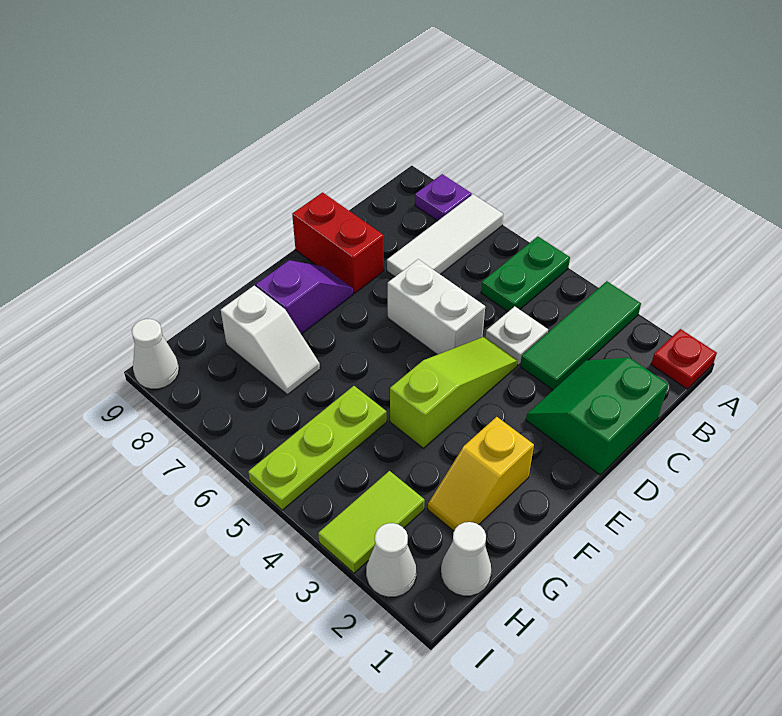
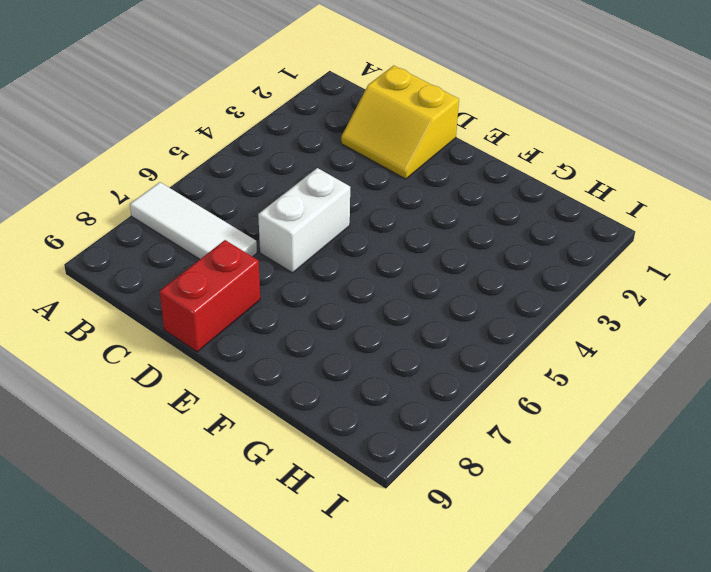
yellow slope C1:D2 level 1 top 1 -> green slope C1:D2 level 1 top 1
none -> red plate A1 level 1
none -> green tile A3:C3 level 1
none -> green plate A5:B5 level 1

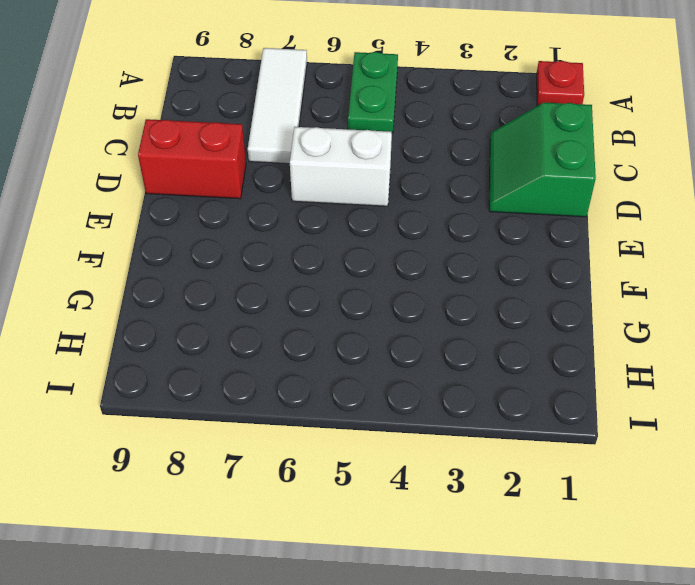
none -> green tile A3:C3 level 1
none -> purple plate A8 level 1
none -> white plate C4 level 1

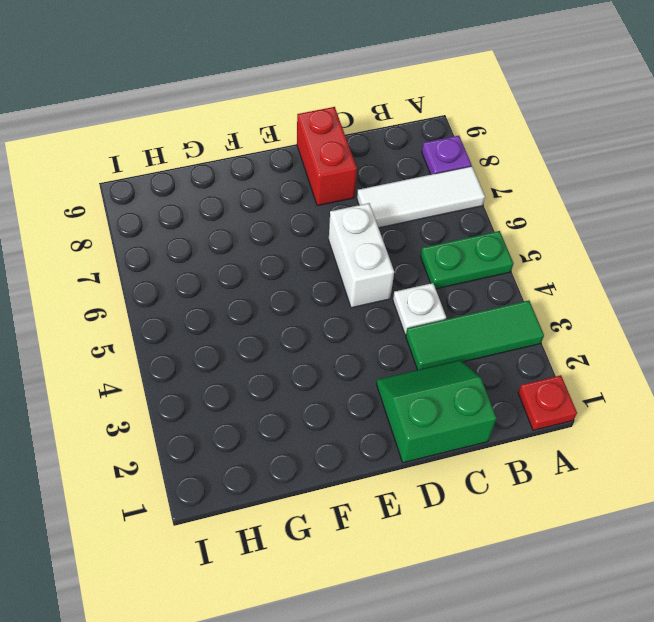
none -> lime slope D4:F4 level 1 top F
none -> purple slope E8:F8 level 1 top F
none -> yellow slope F2:G2 level 1 top F

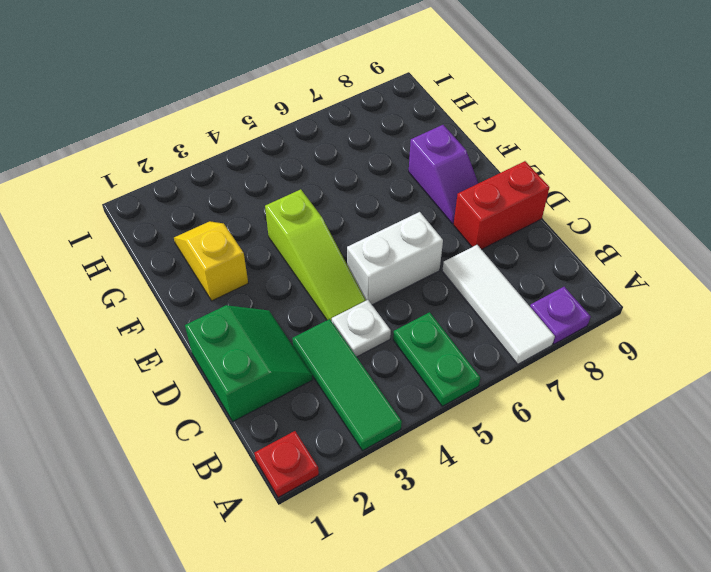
none -> lime plate G5:I5 level 1
none -> white slope G7:G8 level 1 top 8
none -> white cone H1 level 1

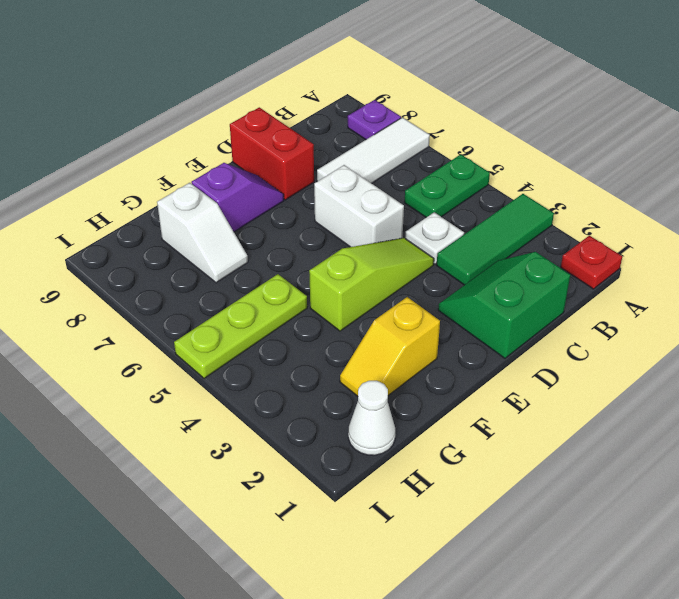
none -> lime tile H3:I3 level 1
none -> white cone I2 level 1
none -> white cone I9 level 1

